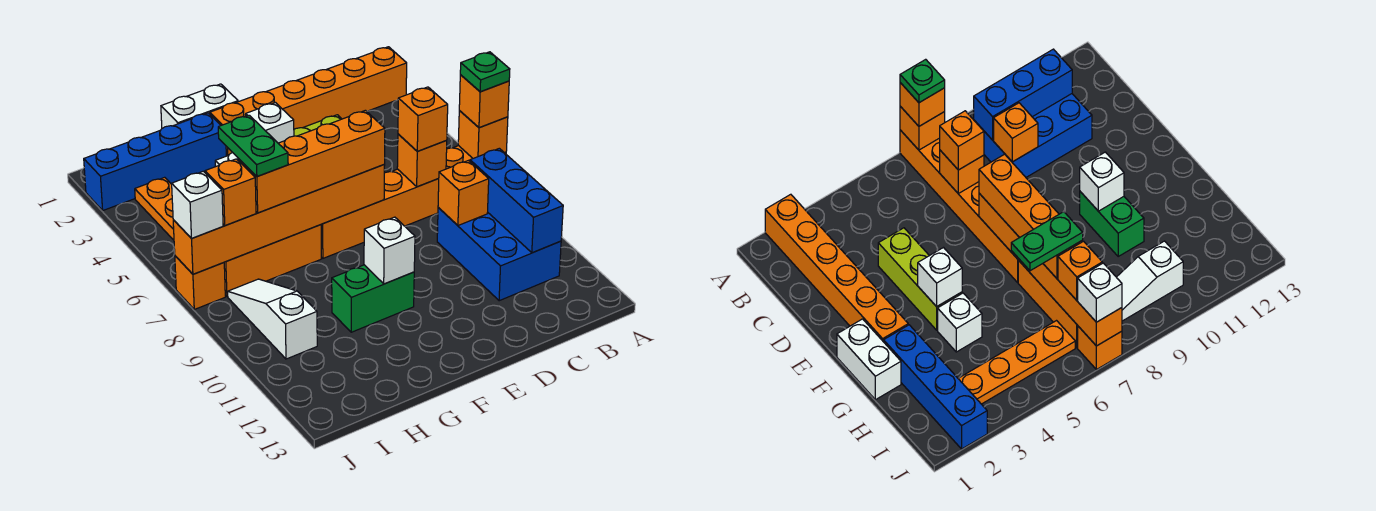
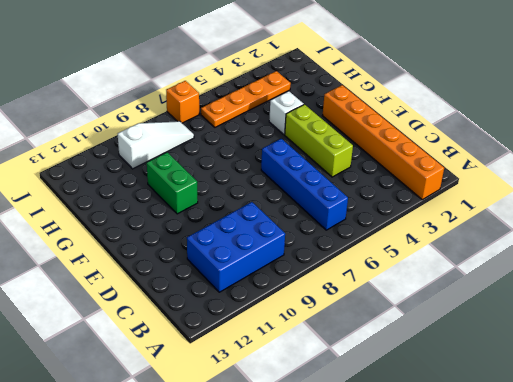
blue brick B6:E6 level 1 -> blue brick G2:J2 level 1
none -> orange brick A7:F7 level 1
none -> white brick F1:G1 level 1
none -> orange brick G7:I7 level 1

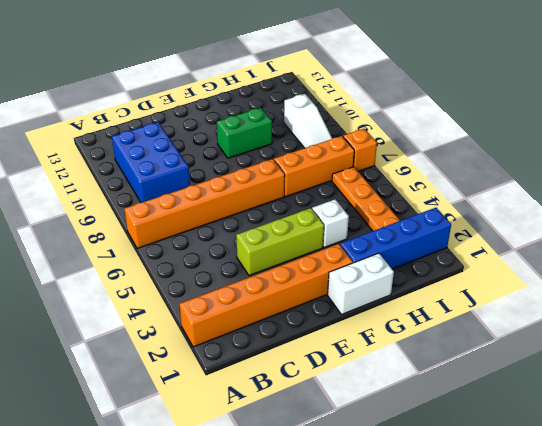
none -> orange brick A7 level 2
none -> blue brick B9:B11 level 2
none -> orange brick C7 level 2

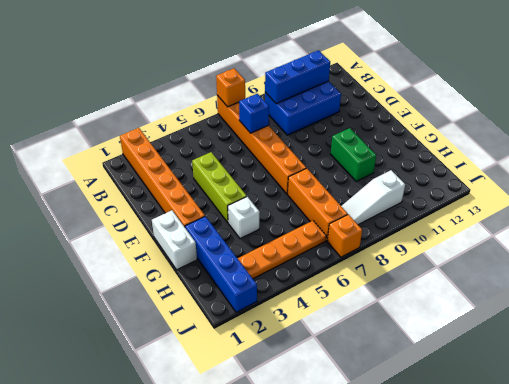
blue brick C7 level 2 -> orange brick C7 level 2
none -> orange brick C9 level 2
none -> orange brick E7:J7 level 2
none -> white brick F4 level 2

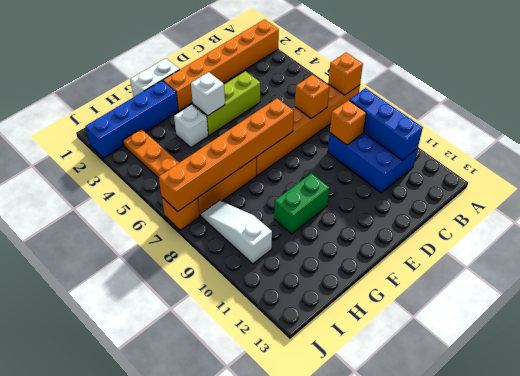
none -> white brick F10 level 2
none -> orange brick A7 level 3
none -> orange brick C7 level 3

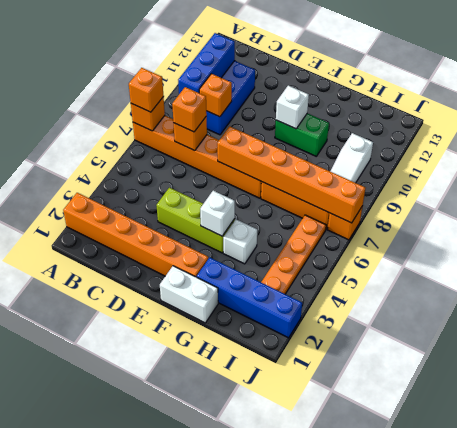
none -> orange brick E7:H7 level 3
none -> orange brick I7 level 3
none -> white brick J7 level 3

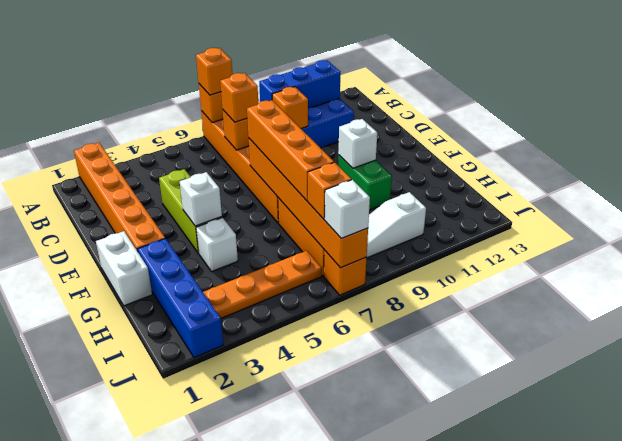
none -> green plate A7 level 4
none -> green plate H6:H7 level 4

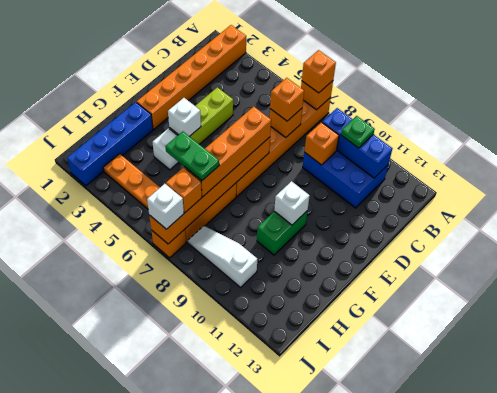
green plate B10 level 3 -> green plate A7 level 4
none -> white brick F1:G1 level 1

